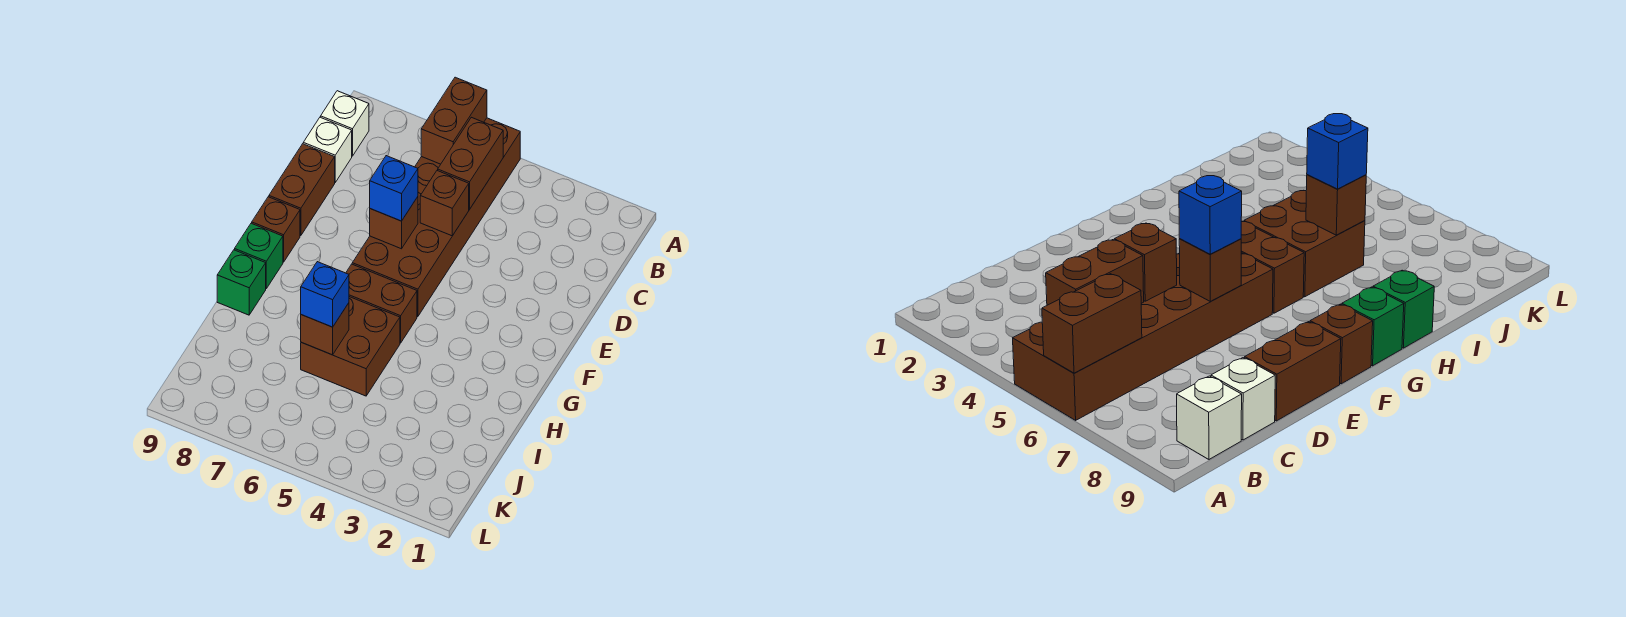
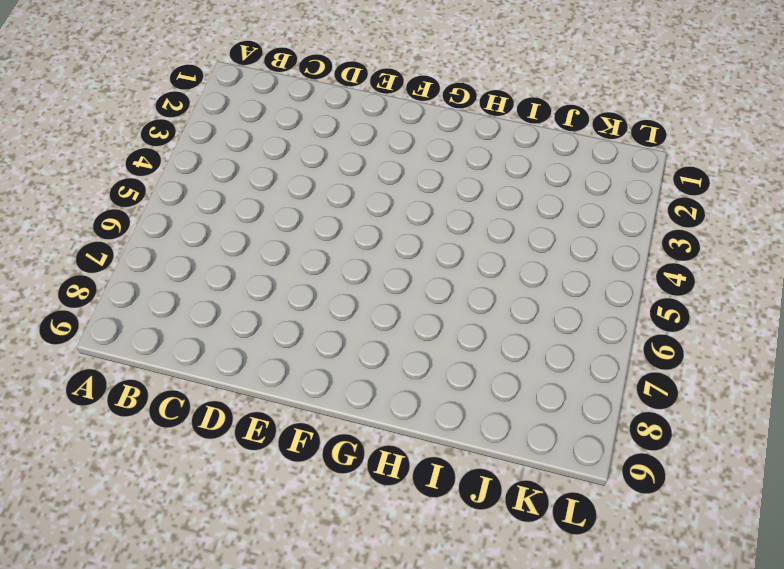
none -> brown brick A5:F6 level 1
none -> white brick B9 level 1
none -> white brick C9 level 1

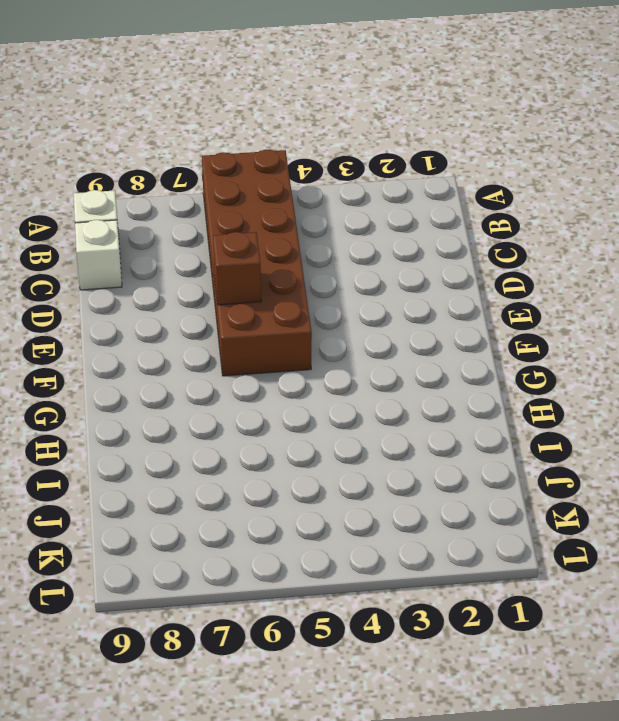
none -> brown brick D9:E9 level 1
none -> brown brick F9 level 1
none -> brown brick G5:G6 level 1

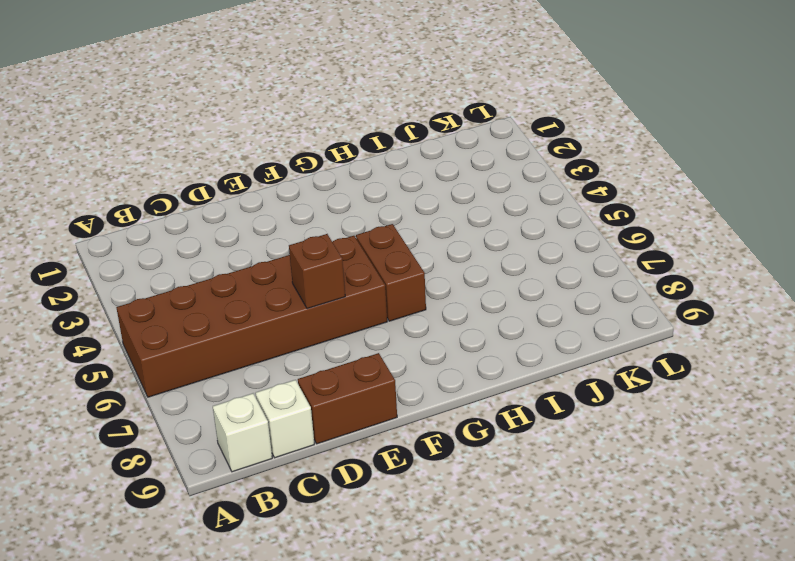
none -> brown brick F9 level 1
none -> green brick G9 level 1
none -> brown brick H5:I6 level 1

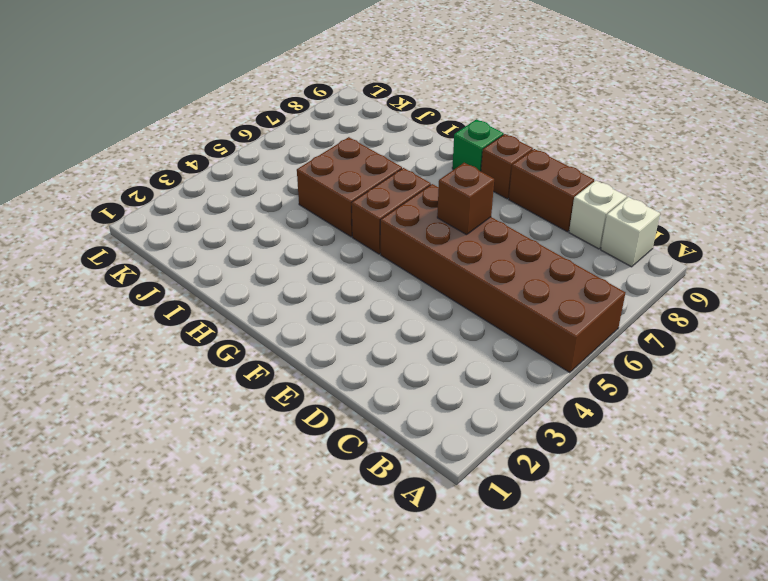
none -> green brick H9 level 1
none -> brown brick A6:B6 level 2
none -> brown brick B5:C5 level 2

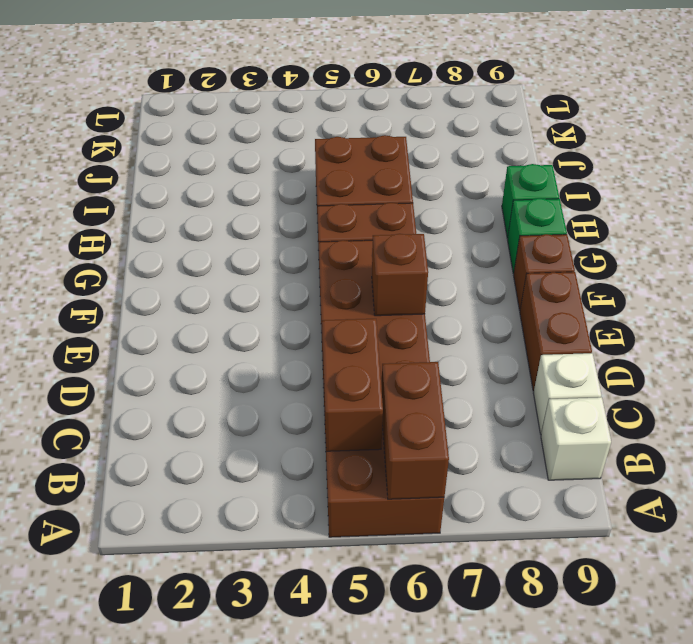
none -> brown brick D5 level 2
none -> brown brick I6 level 2
none -> blue brick E6 level 3

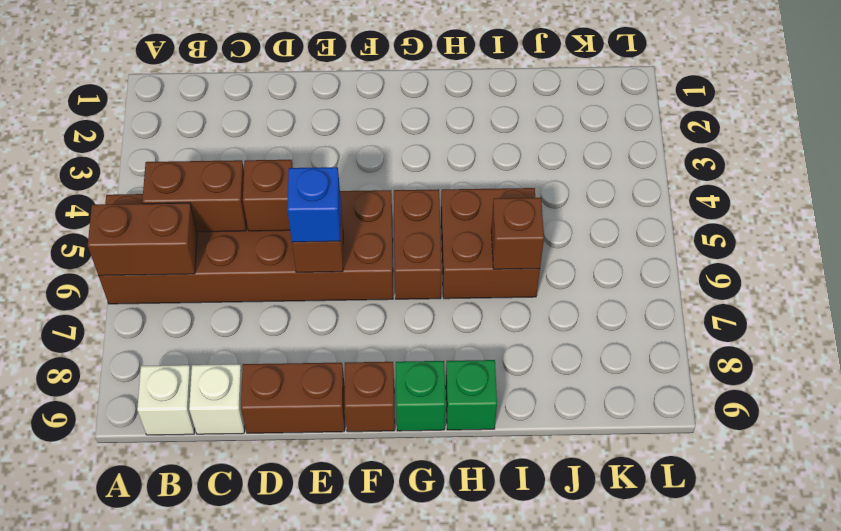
none -> blue brick I6 level 3

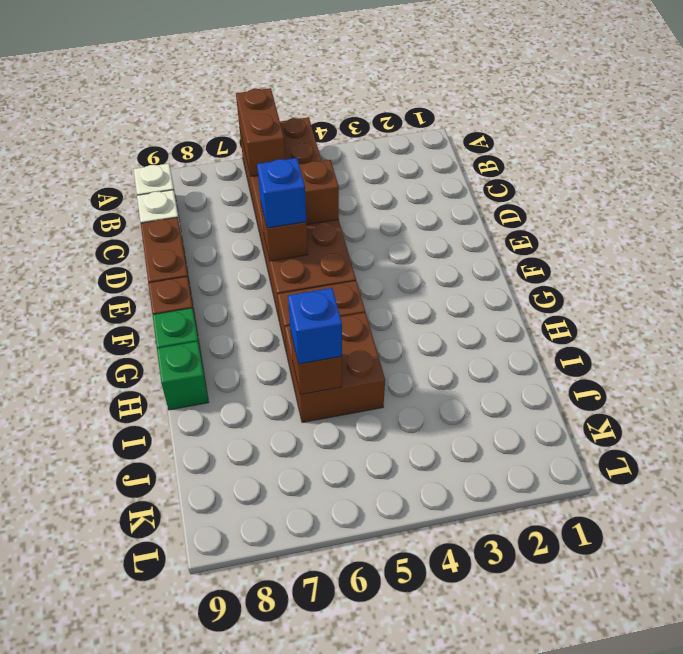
none -> brown brick B5:C5 level 2

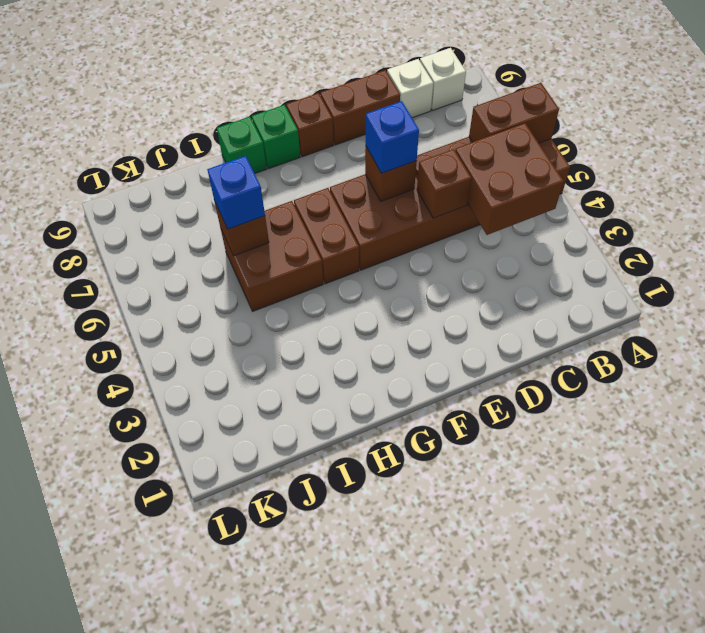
brown brick B4:C5 level 2 -> brown brick B5:C5 level 2

